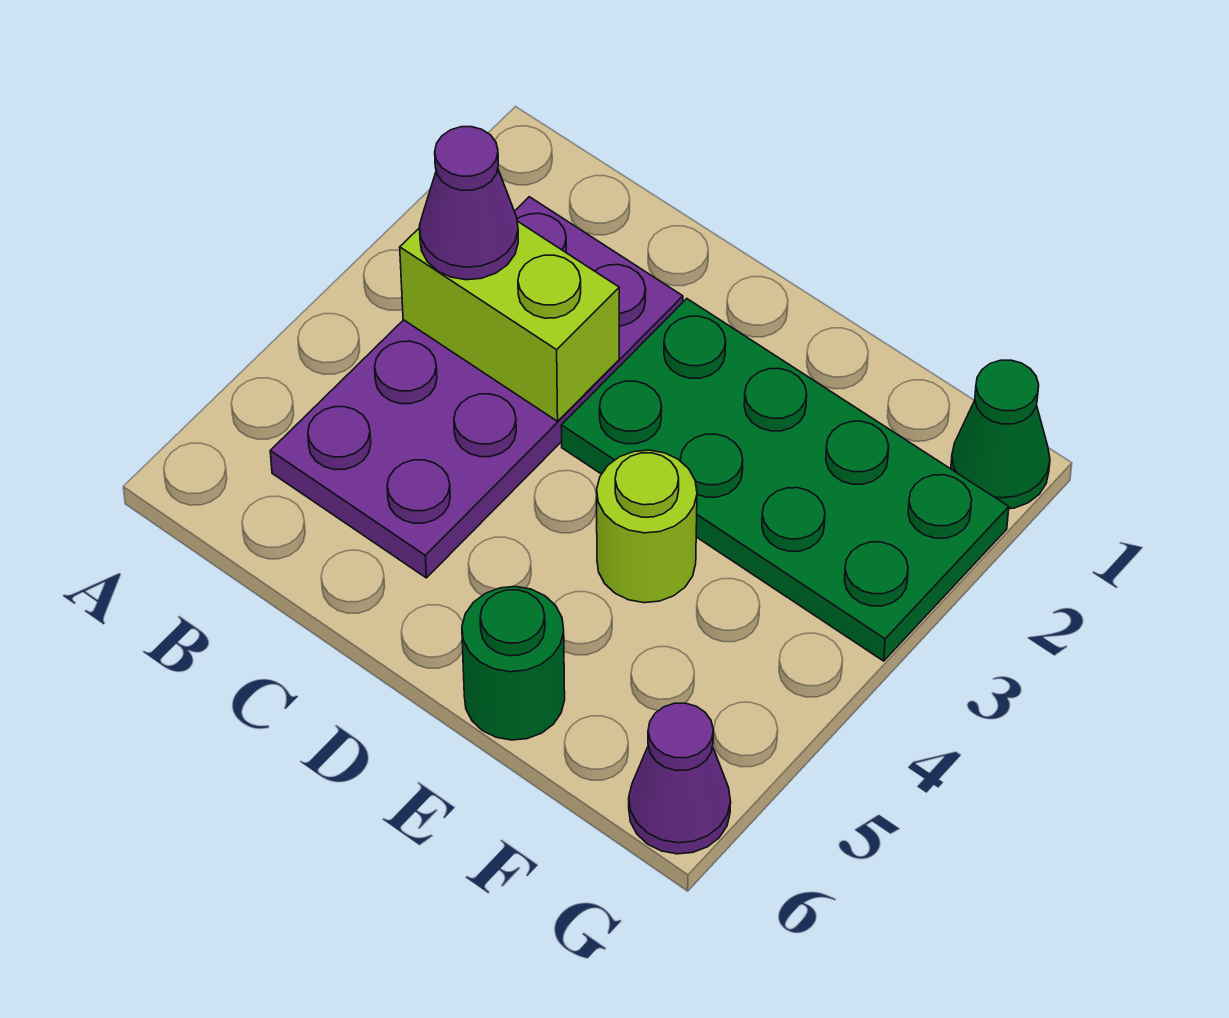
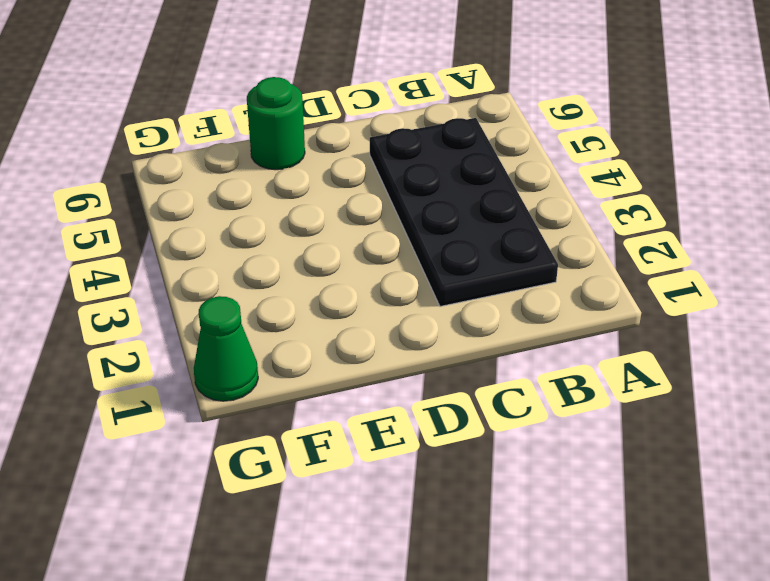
black plate B2:C5 level 1 -> purple plate B2:C5 level 1
none -> green plate D2:G3 level 1
none -> lime round brick E4 level 1

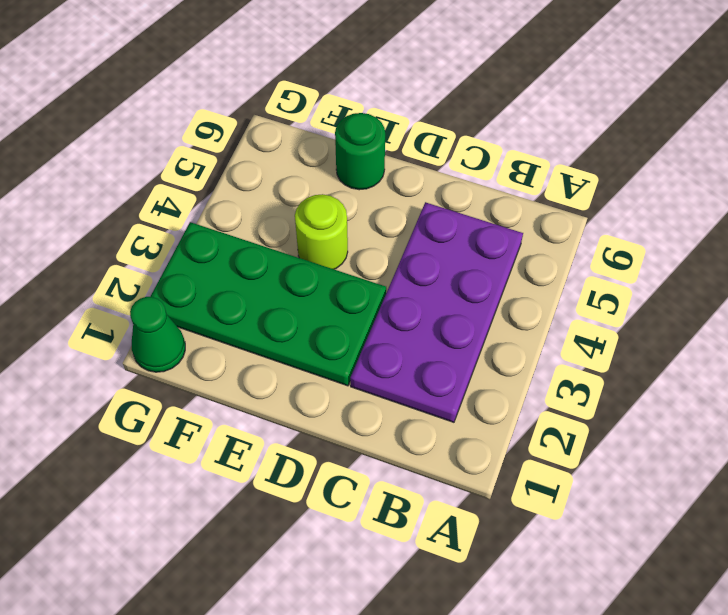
none -> purple cone G6 level 1
none -> lime brick B3:C3 level 2

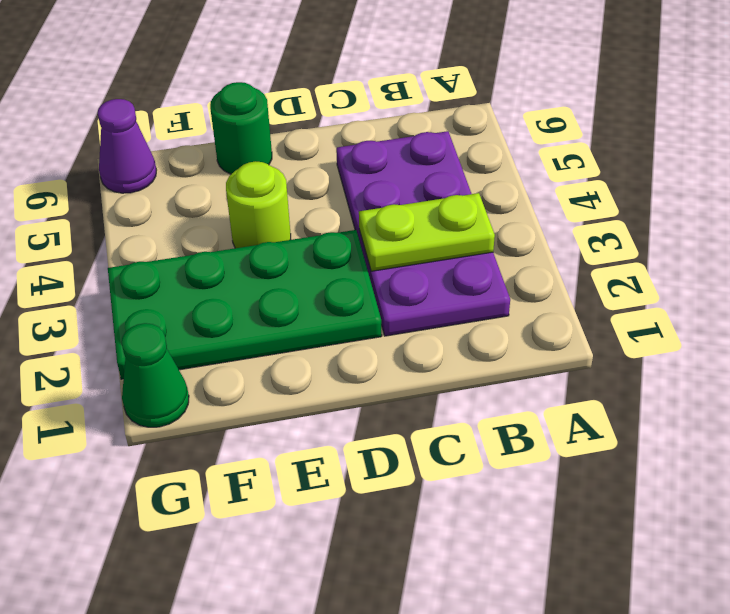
lime plate B3:C3 level 2 -> lime brick B3:C3 level 2
none -> purple cone B3 level 3

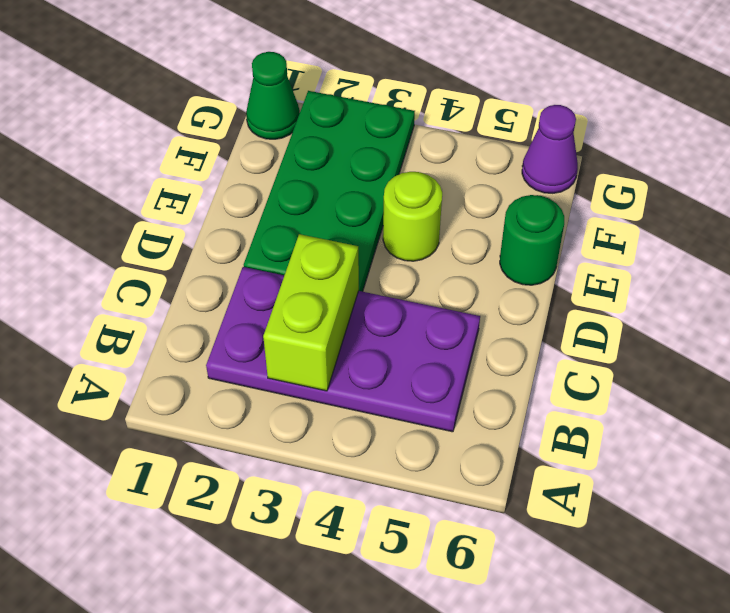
none -> purple cone B3 level 3

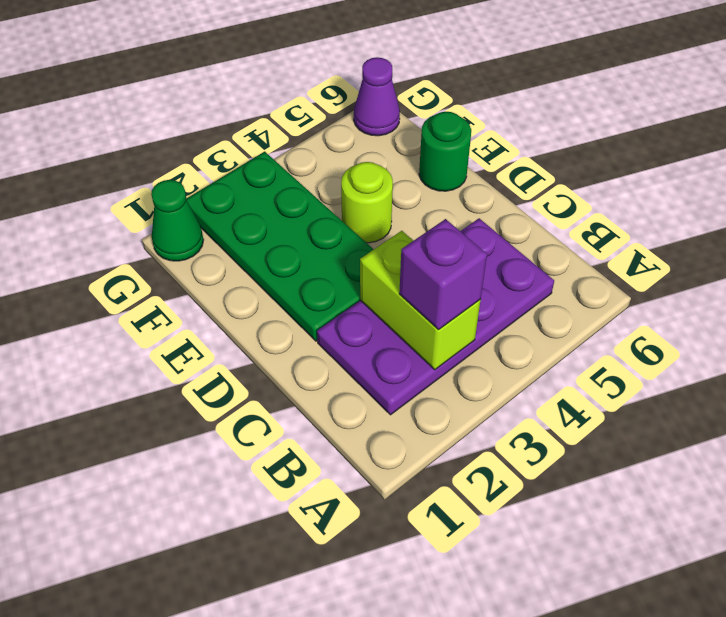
purple brick B3 level 3 -> purple cone B3 level 3

